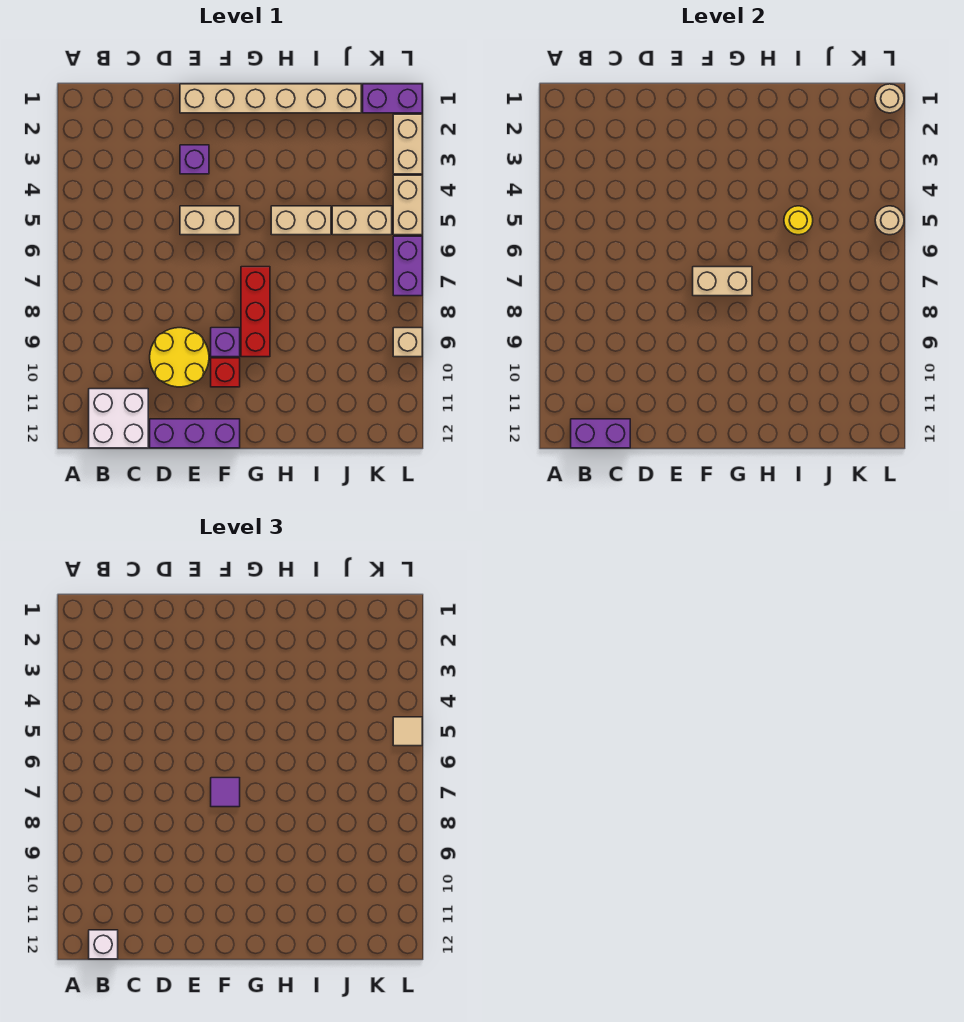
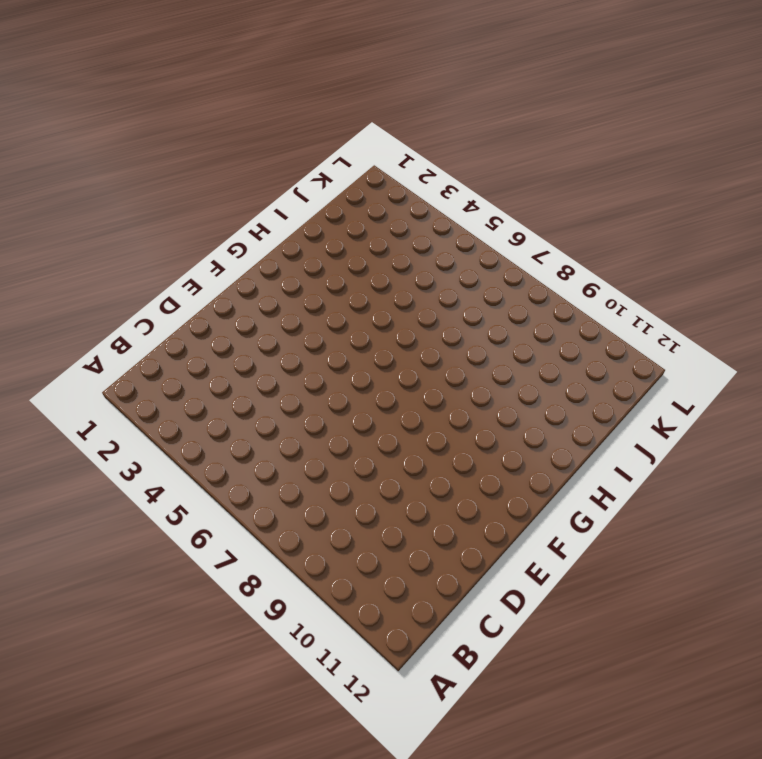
none -> white brick B11:C12 level 1
none -> yellow round brick D9:E10 level 1
none -> purple brick D12:F12 level 1

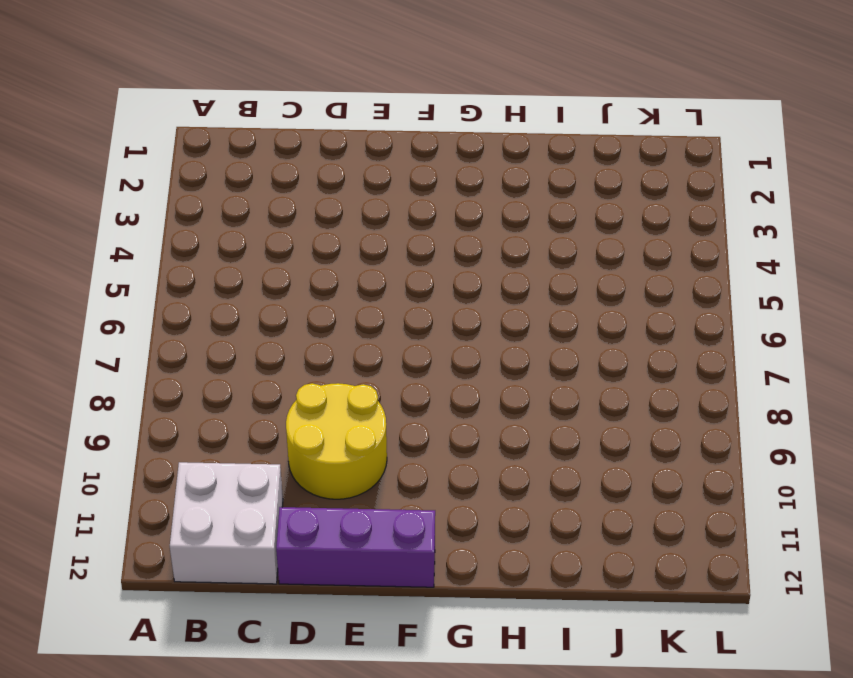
none -> tan brick E1:J1 level 1
none -> purple brick E3 level 1
none -> tan brick E5:F5 level 1

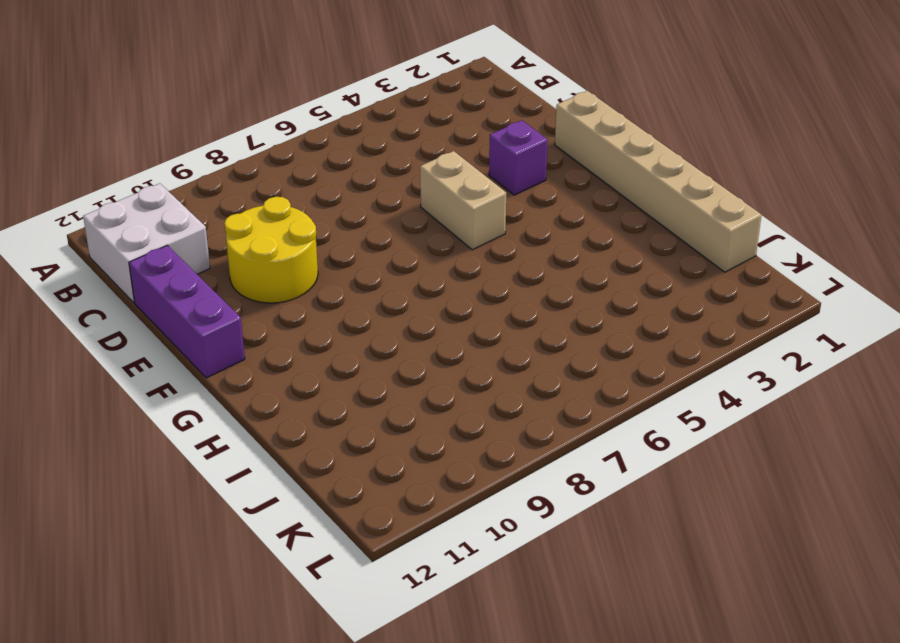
none -> purple brick F9 level 1
none -> red brick F10 level 1
none -> red brick G7:G9 level 1

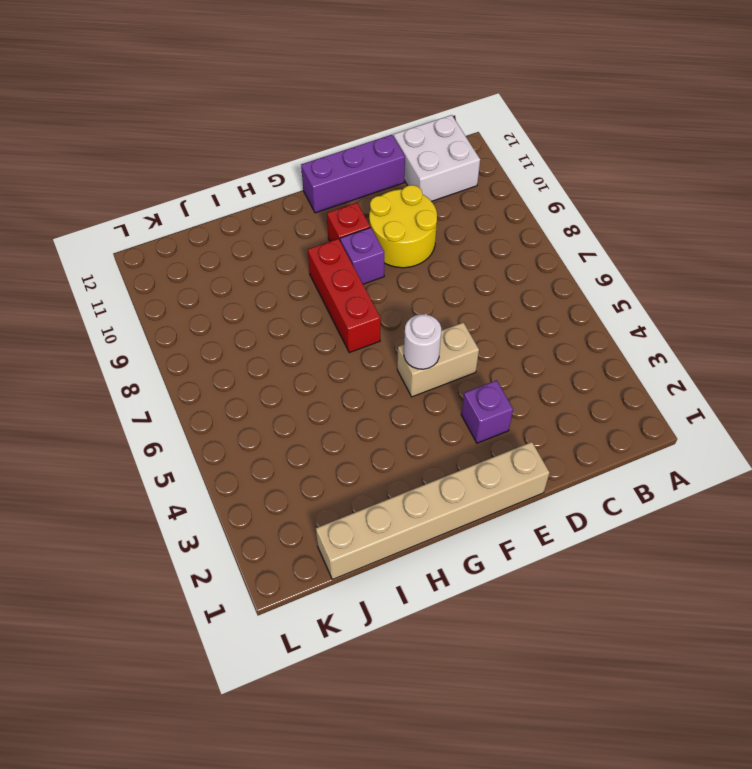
white round brick F5 level 2 -> none
none -> tan brick H5:I5 level 1
none -> tan brick J5:K5 level 1
none -> purple brick K1:L1 level 1

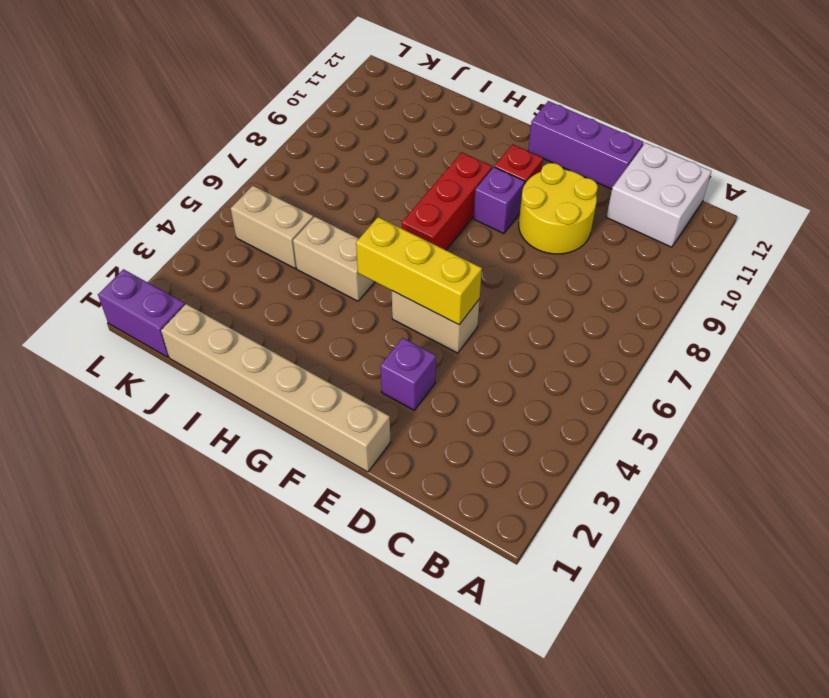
yellow brick E5:G5 level 2 -> none
none -> tan brick L2:L3 level 1
none -> tan brick L4:L5 level 1
none -> purple brick L6:L7 level 1

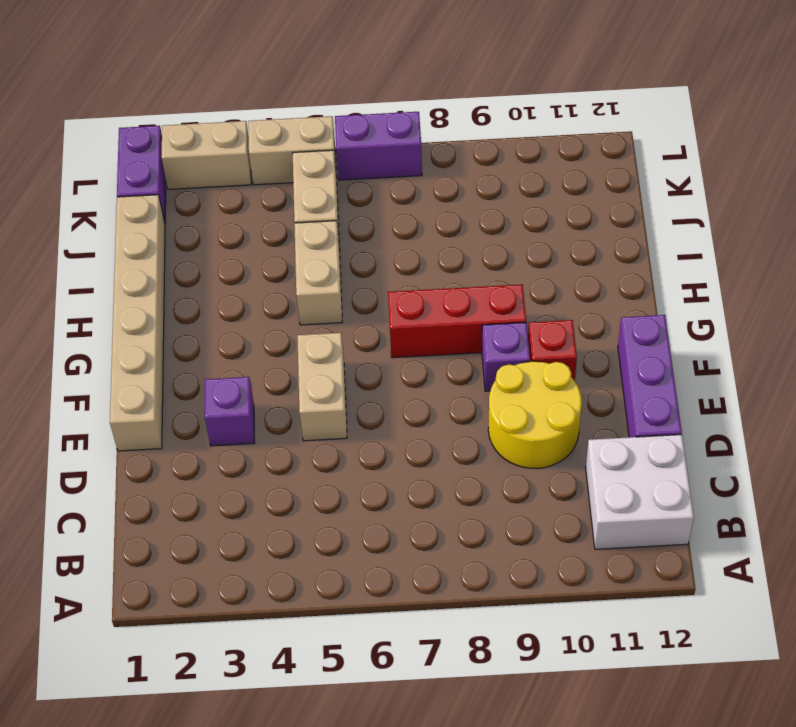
none -> tan brick L9 level 1
none -> purple brick B12:C12 level 2
none -> tan brick F7:G7 level 2

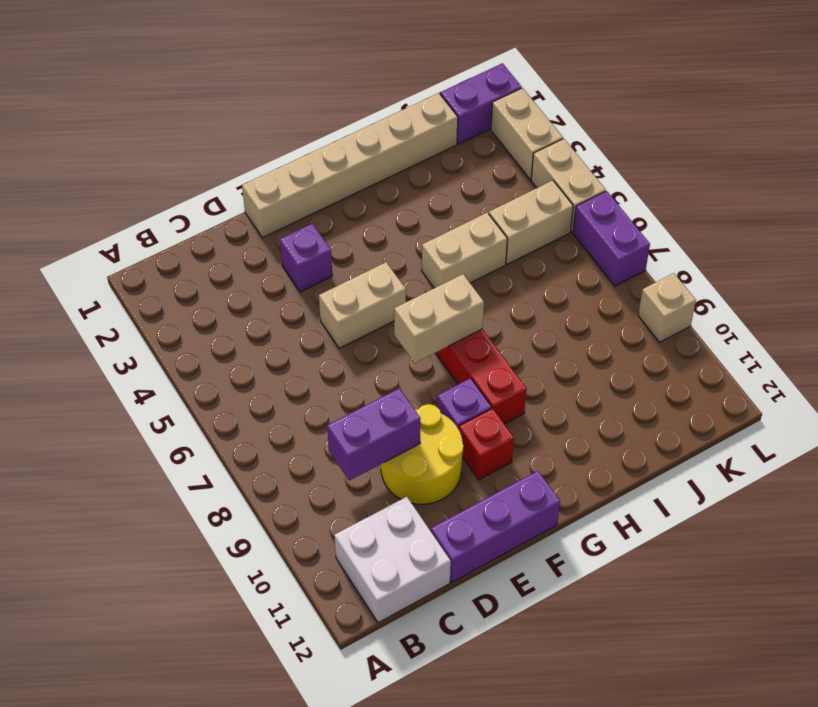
purple brick C9:D9 level 2 -> purple brick B12:C12 level 2
none -> yellow round brick I5 level 2
none -> tan round brick L1 level 2
none -> tan round brick L5 level 2

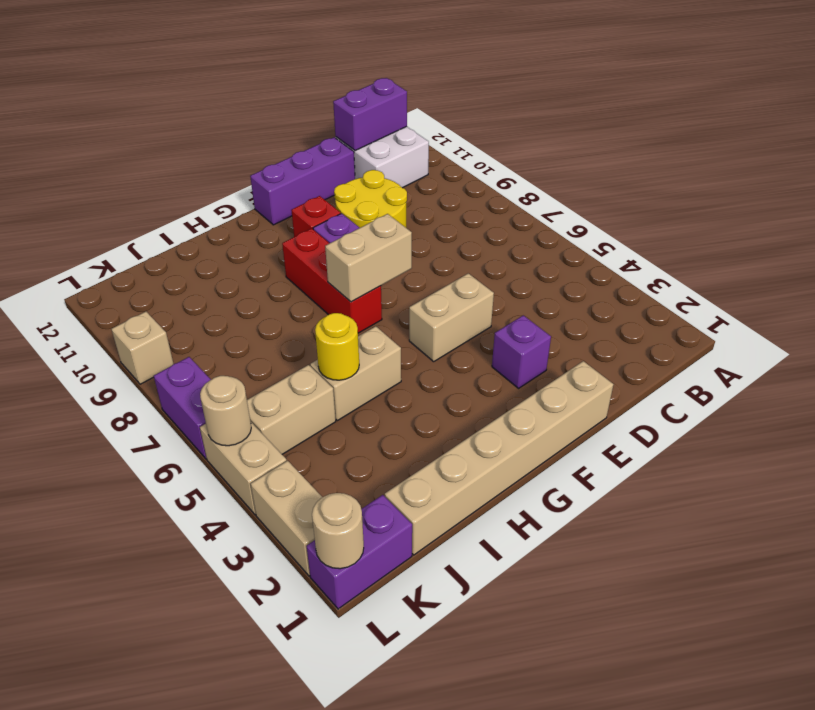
none -> white brick B12 level 3
none -> purple tile F7 level 3
none -> tan tile L5 level 3

